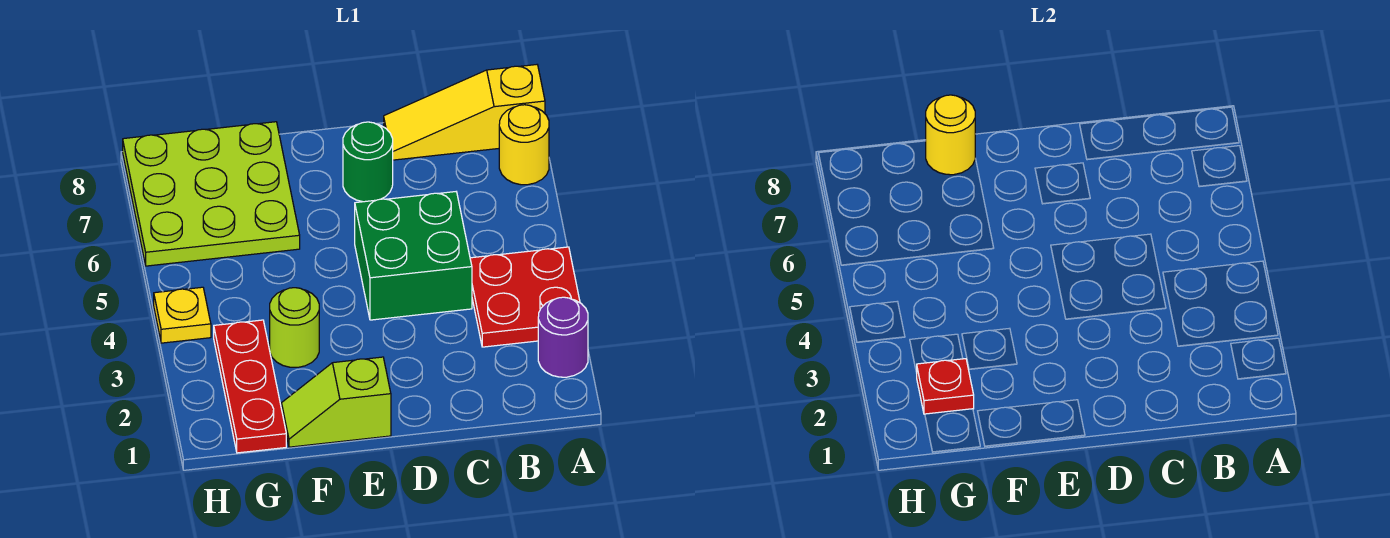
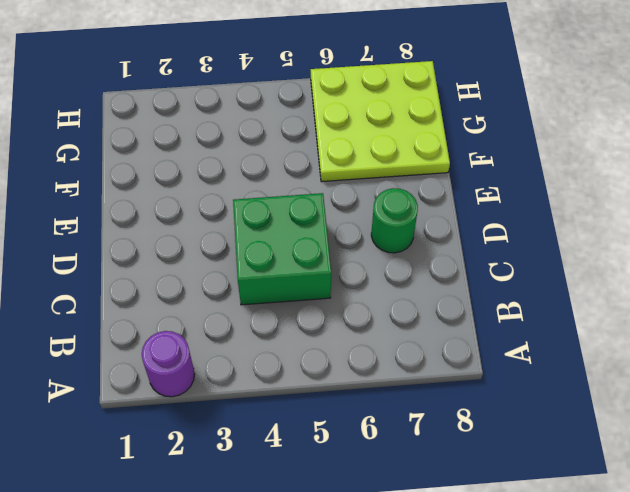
none -> red plate A3:B4 level 1
none -> yellow round brick A7 level 1
none -> yellow slope A8:C8 level 1 top A

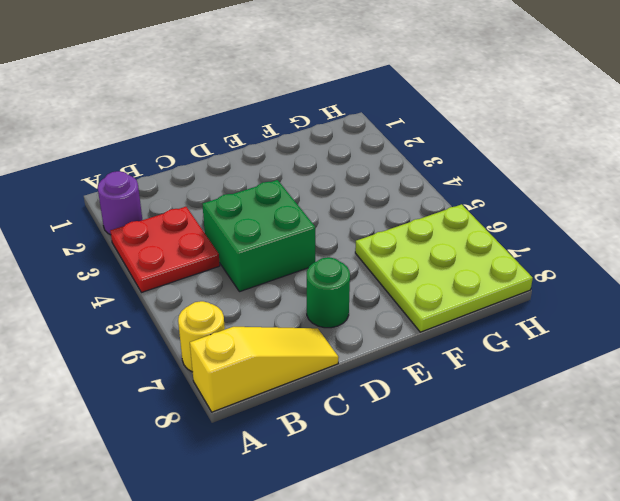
none -> lime slope E1:F1 level 1 top E
none -> lime round brick F3 level 1
none -> red plate G1:G3 level 1

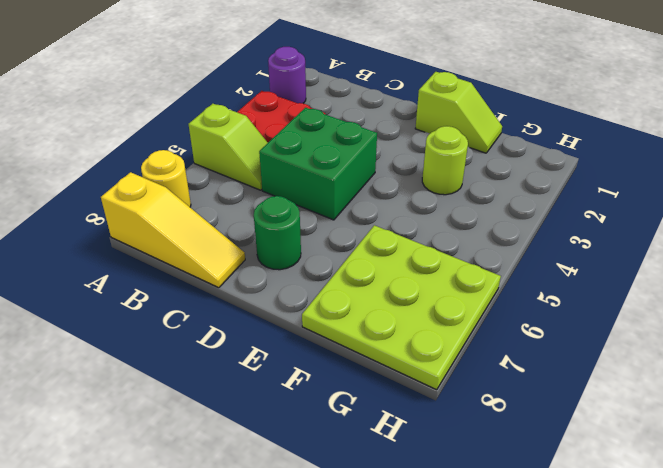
lime slope A5:B5 level 1 top A -> none
none -> red plate G1:G3 level 1
none -> yellow plate H4 level 1
none -> yellow round brick F8 level 2

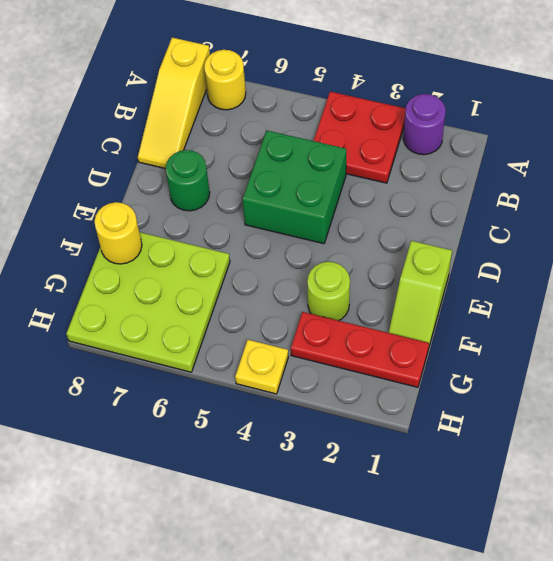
none -> red plate G2 level 2

